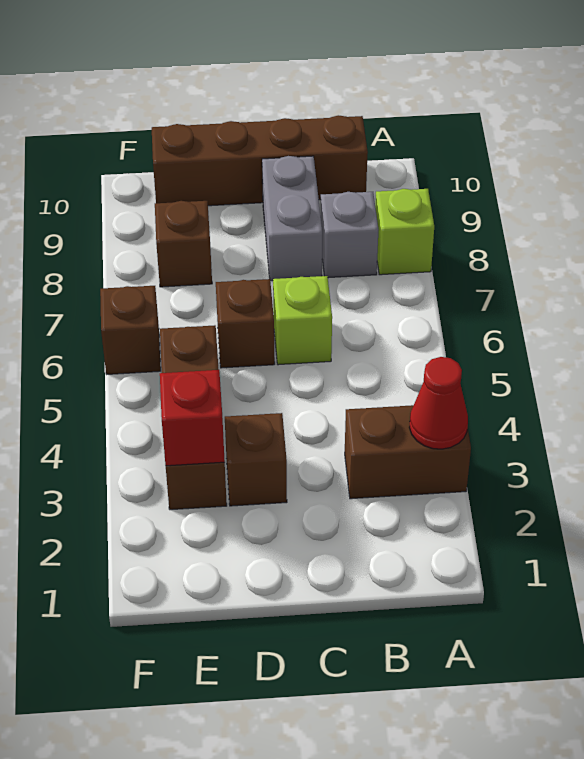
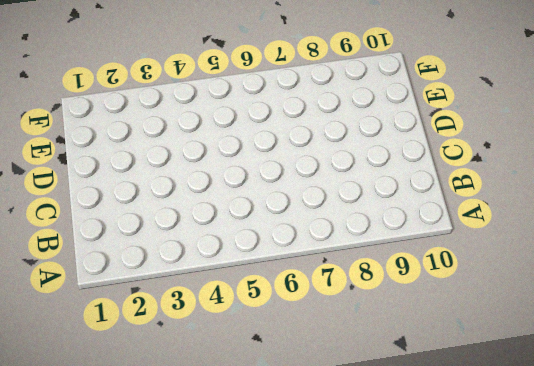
none -> brown brick A3:B3 level 1
none -> lime brick A8 level 1
none -> grey brick B8 level 1

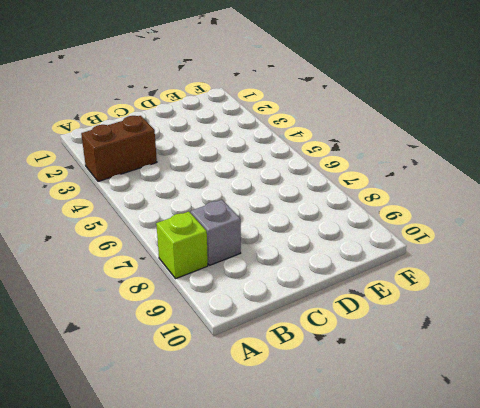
none -> brown brick B10:E10 level 1
none -> lime brick C6 level 1
none -> grey brick C8:C9 level 1

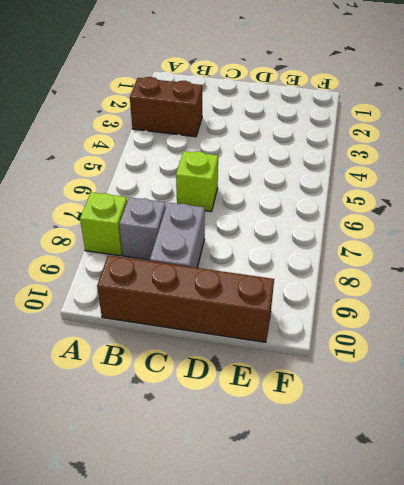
none -> brown brick D3 level 1
none -> brown brick D6 level 1
none -> brown brick E3:E5 level 1

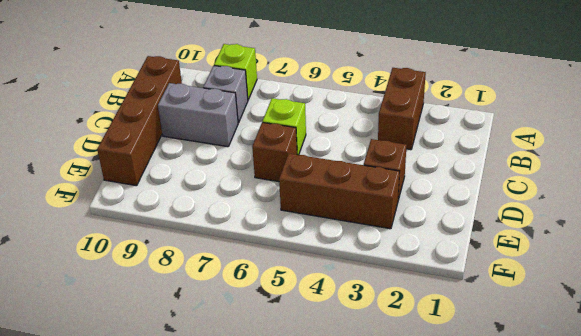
none -> brown brick E8 level 1
none -> brown brick F6 level 1
none -> red cone A3 level 2

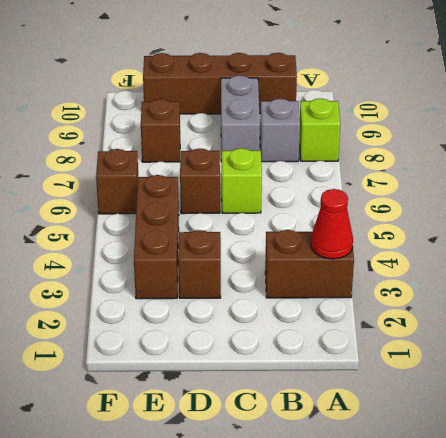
none -> red brick E3 level 2

